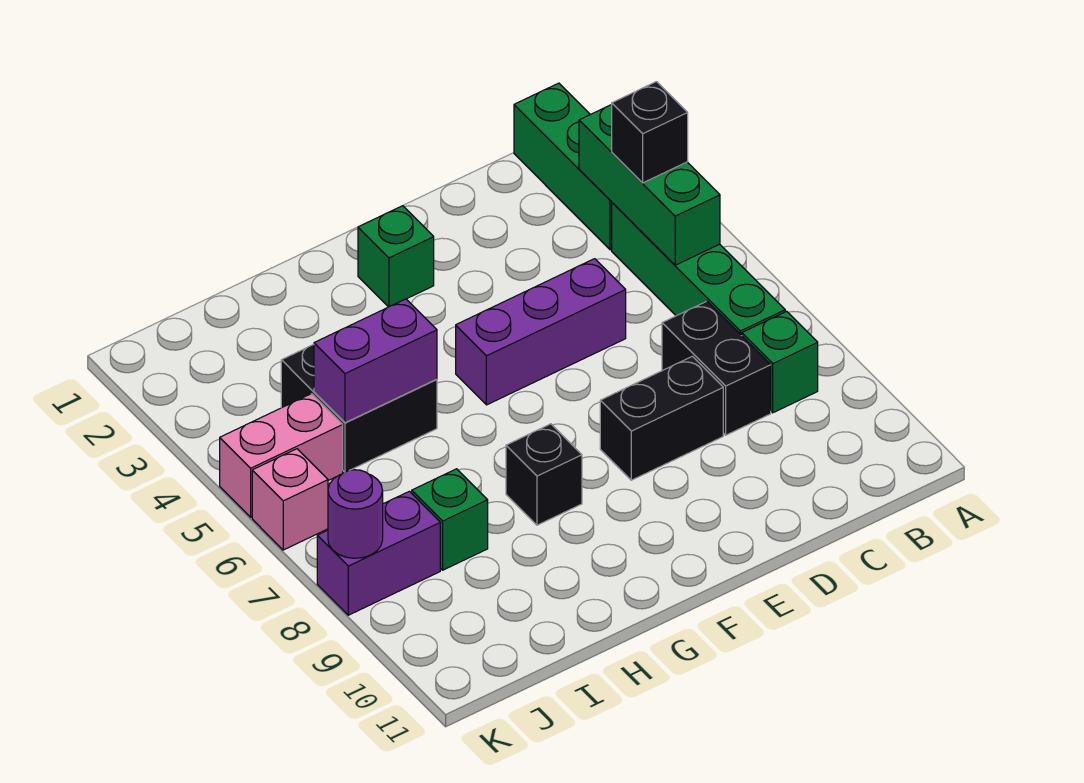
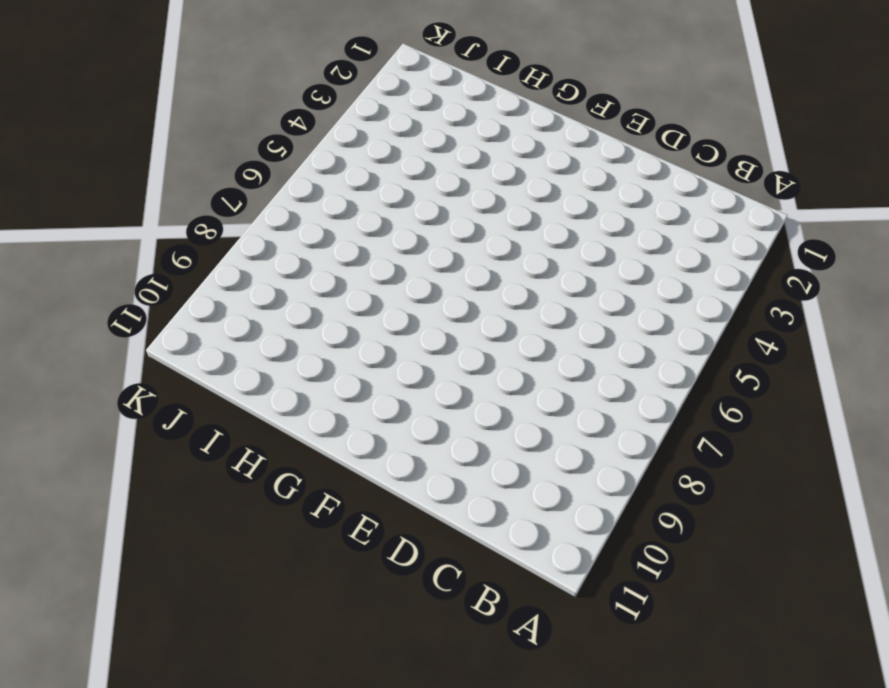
none -> green brick B1:B3 level 1
none -> green brick B4:B7 level 1
none -> green brick B8 level 1

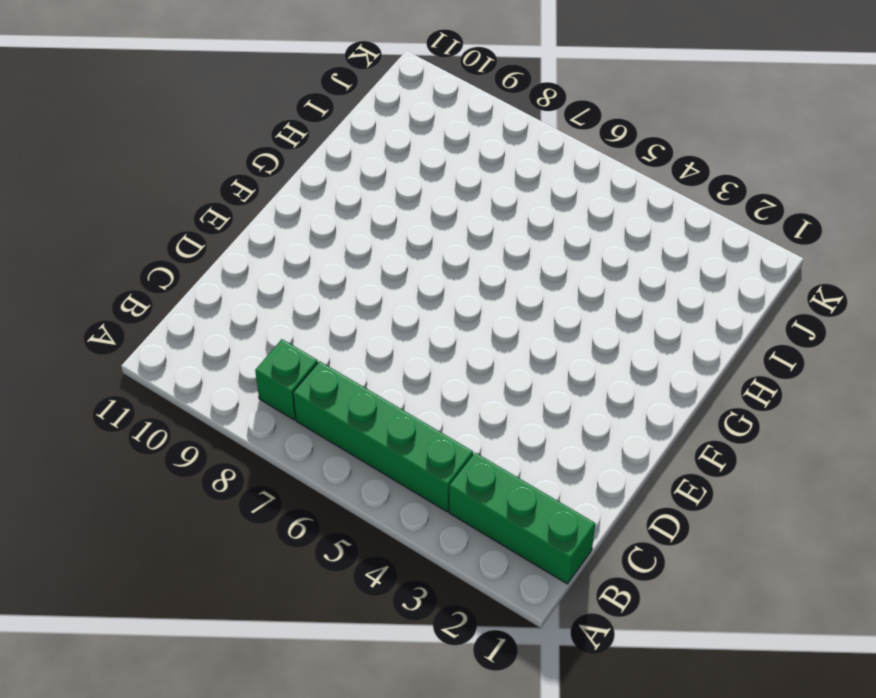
none -> black brick C7:C8 level 1
none -> purple brick D5:F5 level 1
none -> black brick D8:E8 level 1

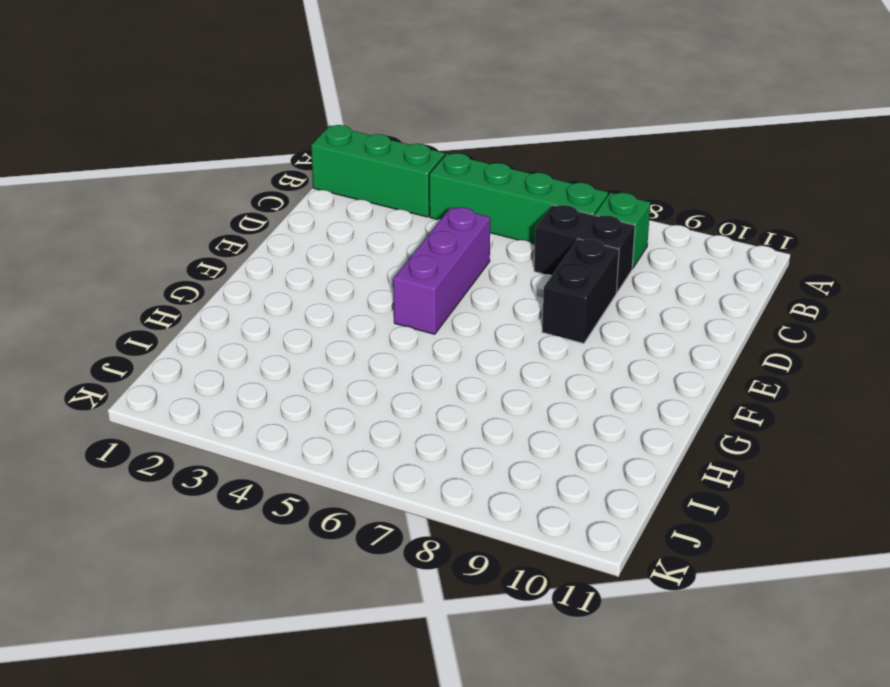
none -> green brick F2 level 1
none -> black brick G8 level 1
none -> black brick H4:I5 level 1

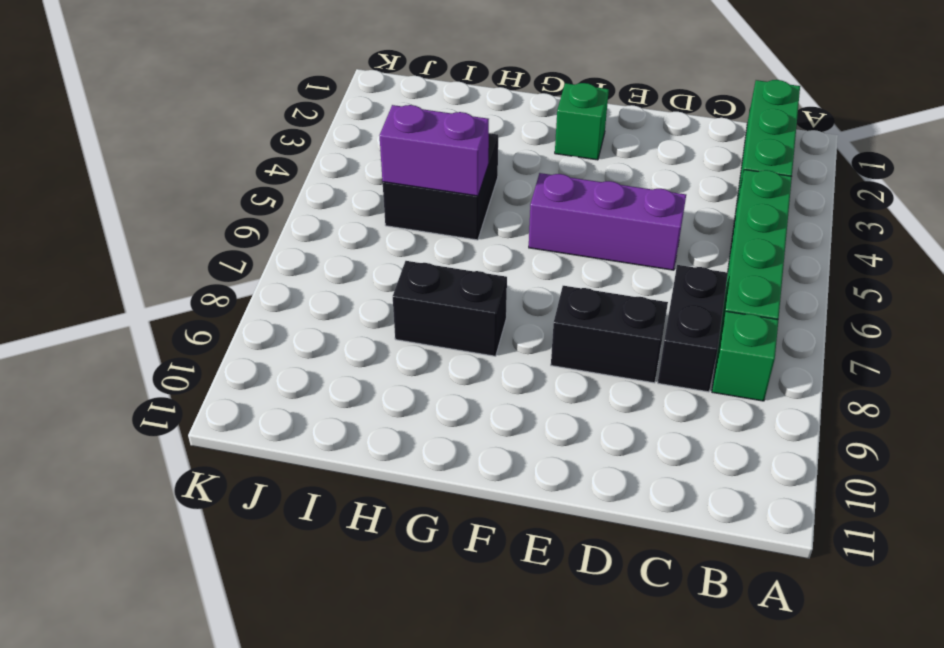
black brick G8:H8 level 1 -> black brick G8 level 1
none -> green brick I8 level 1
none -> pink brick J5:K5 level 1
none -> purple brick J8:K8 level 1

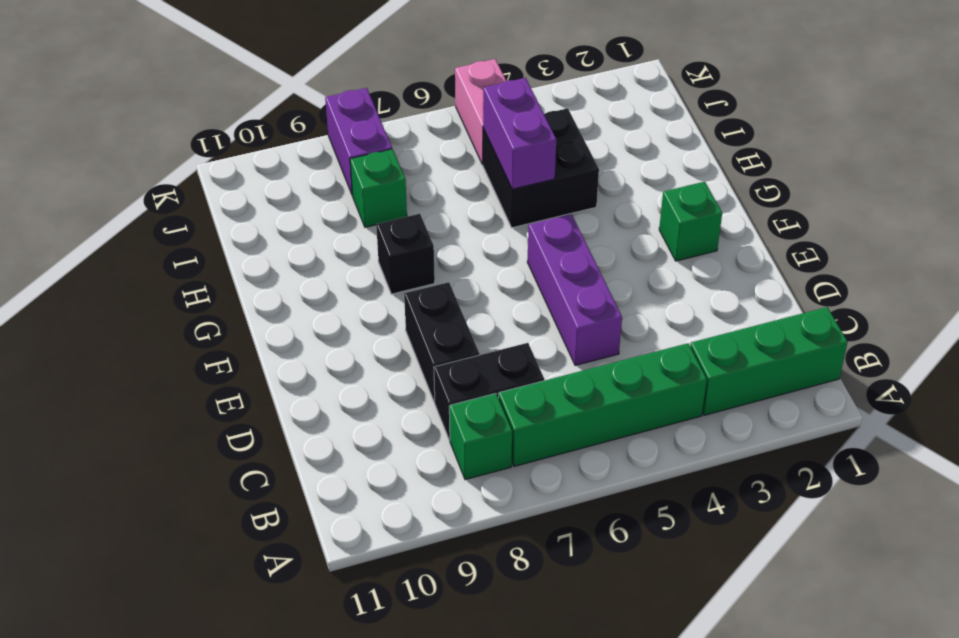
none -> pink brick K6 level 1
none -> green brick B3:B5 level 2
none -> purple round brick K8 level 2

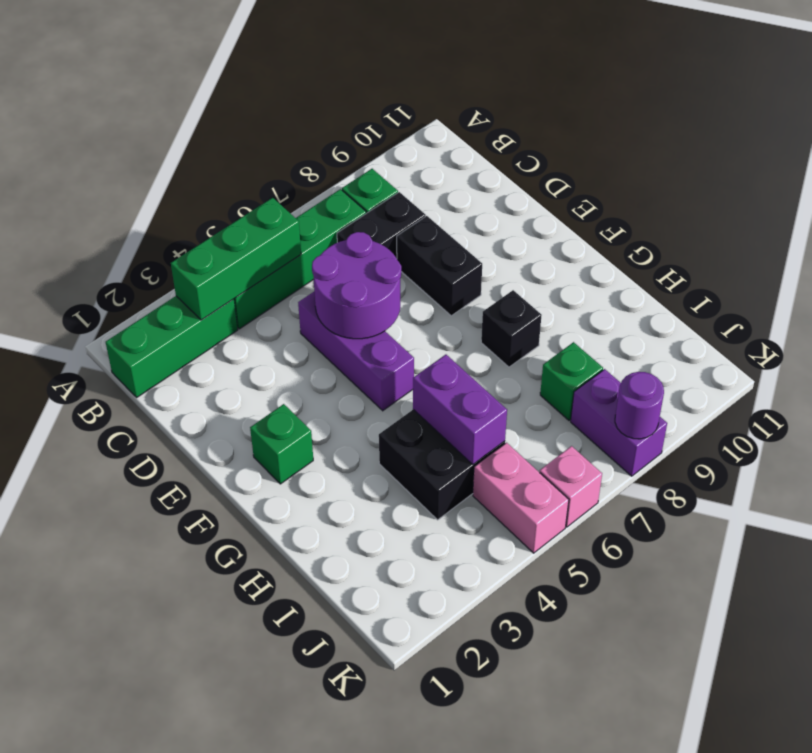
purple round brick D5:E6 level 2 -> none
none -> black brick B4 level 3

